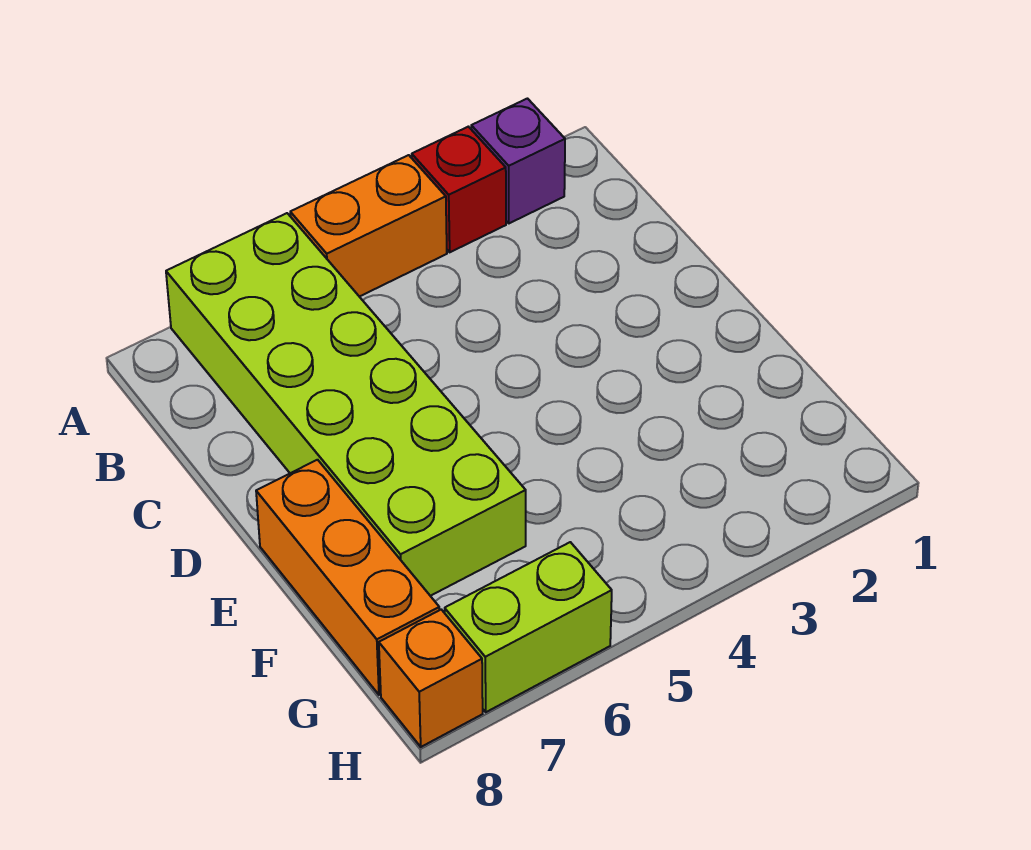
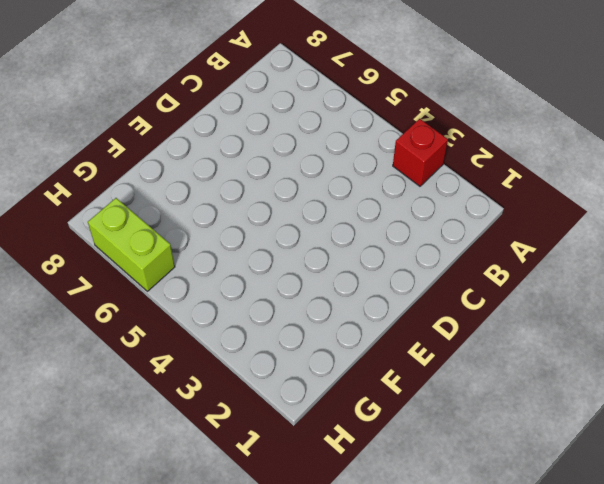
none -> purple brick A2 level 1
none -> orange brick A4:A5 level 1

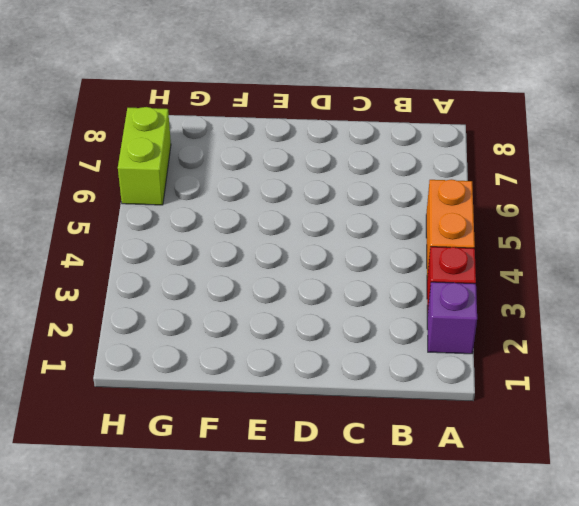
none -> lime brick A6:F7 level 1
none -> orange brick E8:G8 level 1

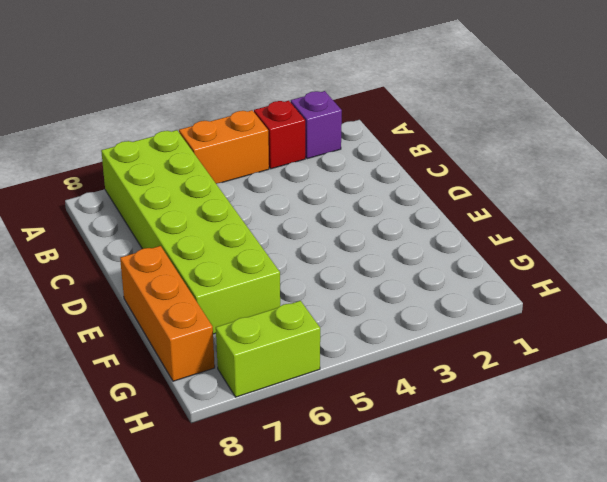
none -> orange brick H8 level 1

